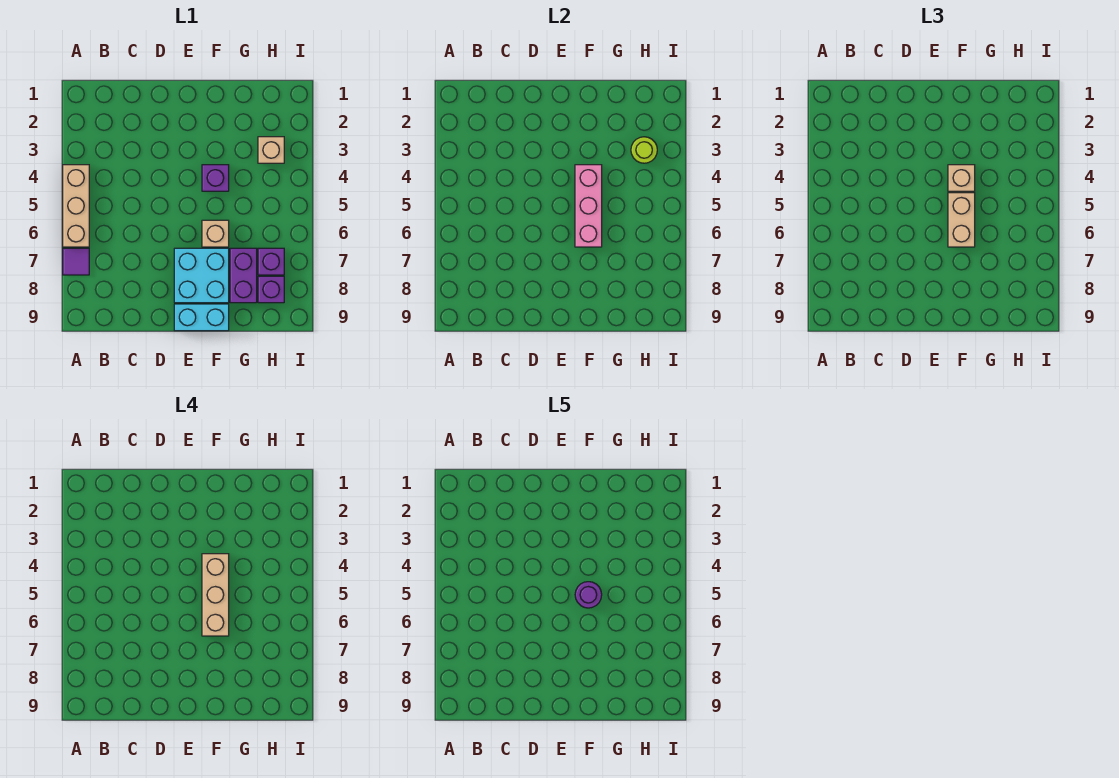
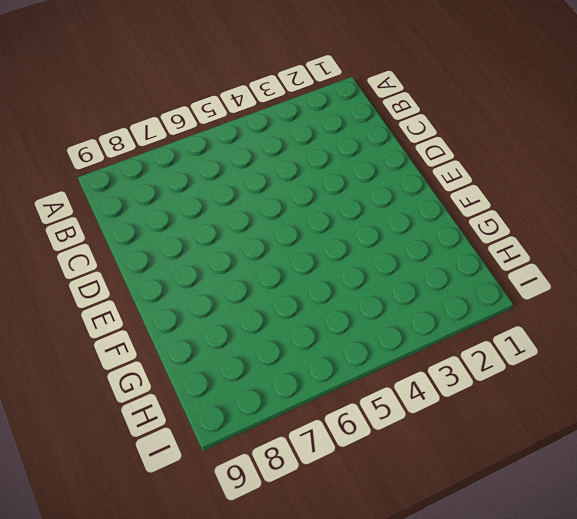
none -> tan brick A4:A6 level 1
none -> purple tile A7 level 1
none -> cyan brick E7:F8 level 1

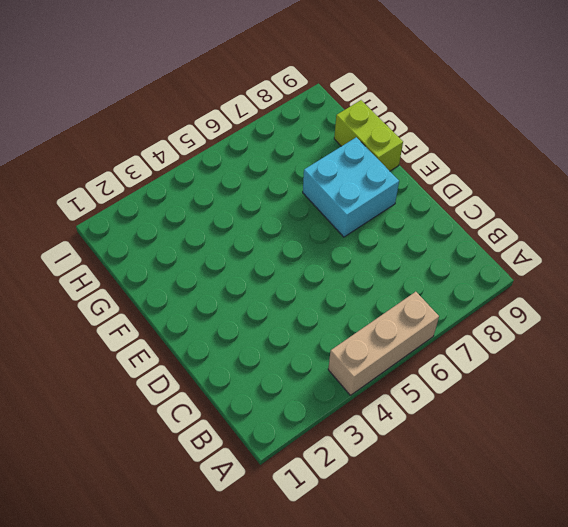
lime brick F9:G9 level 1 -> cyan brick E9:F9 level 1
none -> purple tile A7 level 1
none -> purple brick F4 level 1
none -> tan brick F6 level 1

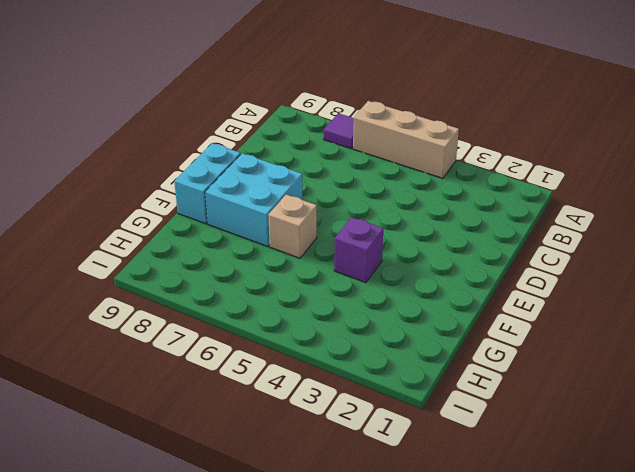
none -> purple brick G7:G8 level 1
none -> tan brick H3 level 1
none -> purple brick H7 level 1

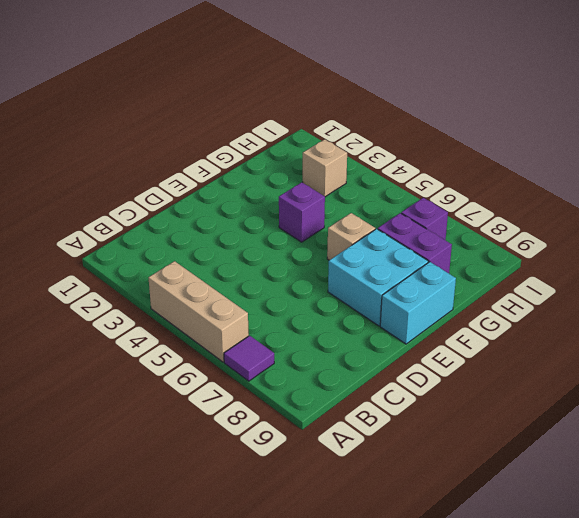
none -> purple brick H8 level 1
none -> pink brick F4:F6 level 2
none -> lime round brick H3 level 2

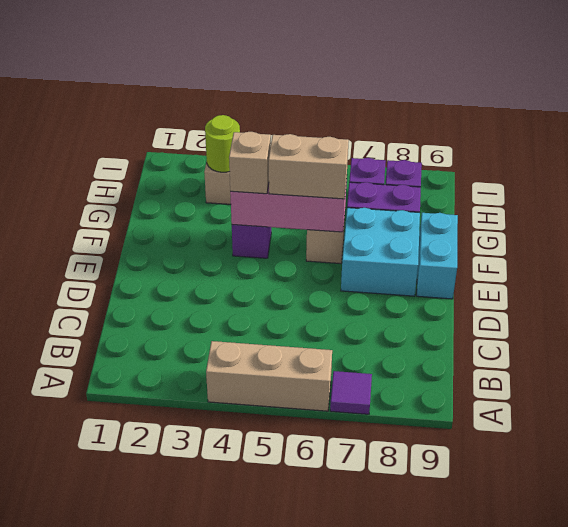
none -> tan brick F4:F6 level 4
none -> purple round brick F5 level 5

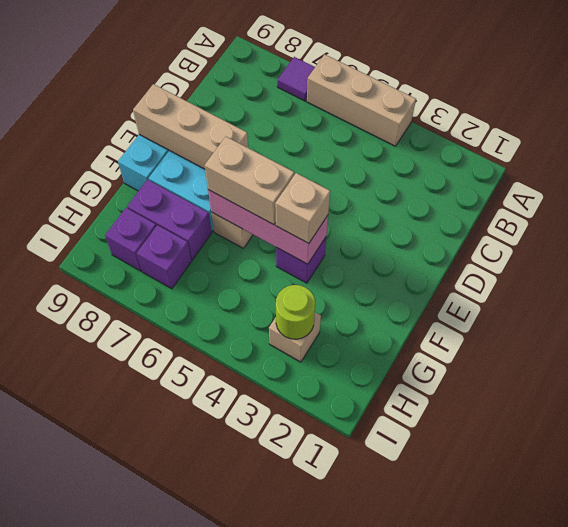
tan brick E7:E9 level 2 -> tan brick F4:F6 level 4
none -> purple round brick F5 level 5

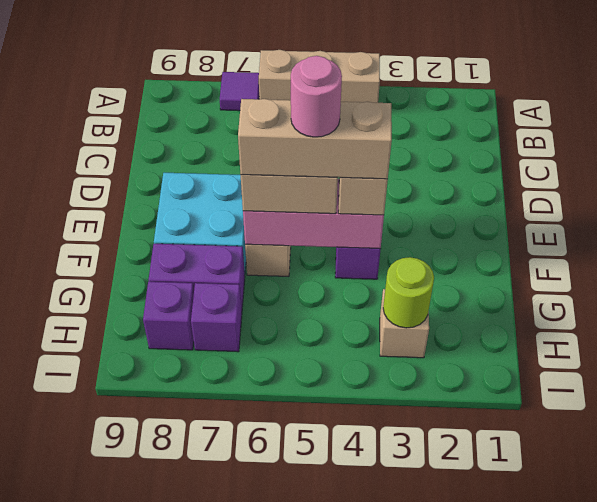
pink round brick F5 level 5 -> purple round brick F5 level 5
none -> cyan brick E9:F9 level 1

